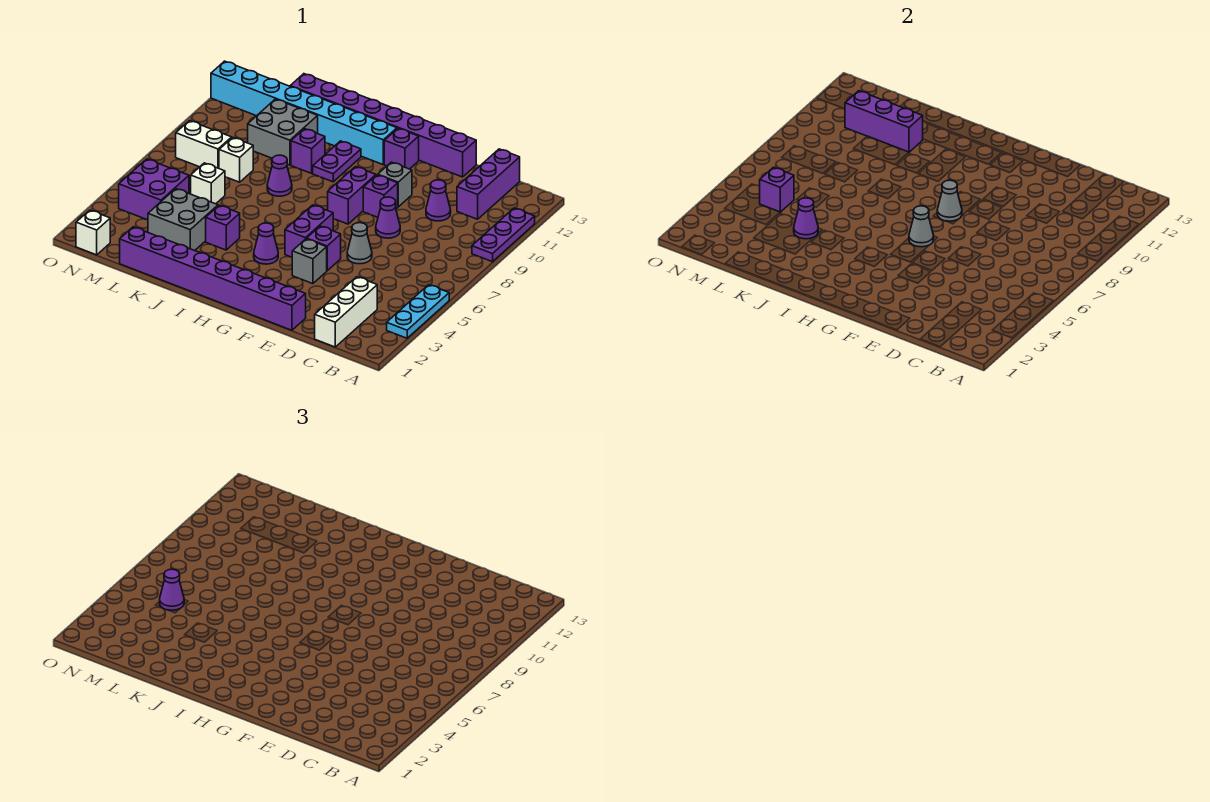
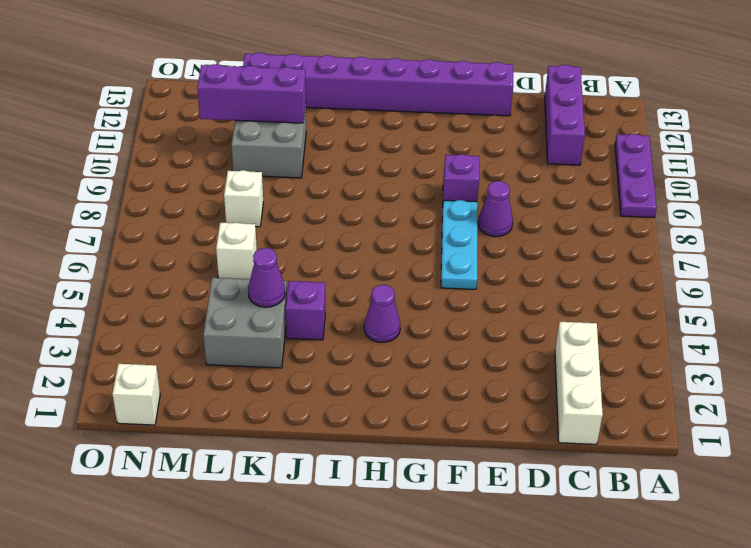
cyan plate F6:F8 level 1 -> cyan plate A3:A5 level 1
none -> purple cone D10 level 1
none -> purple brick E1:L1 level 1
none -> grey cone E6 level 1
none -> grey brick F4 level 1

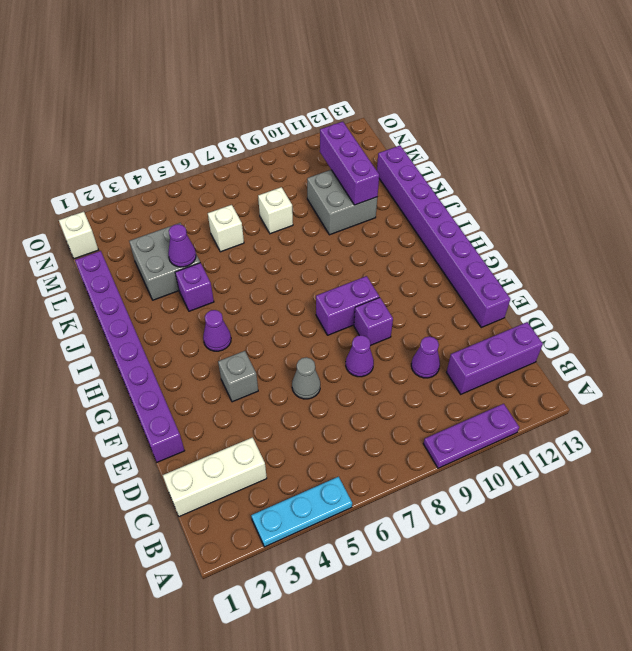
none -> purple brick F5 level 1
none -> grey brick F10 level 1
none -> purple brick G5:G6 level 1
none -> purple brick G12 level 1

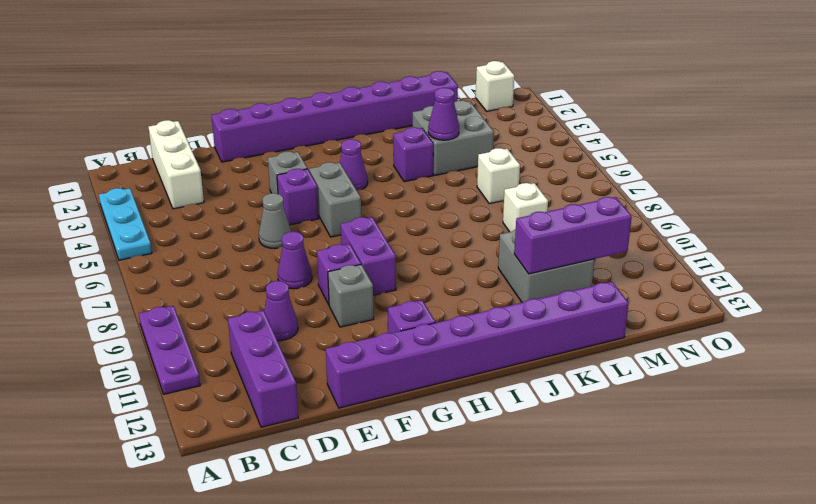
grey brick G5:G6 level 1 -> purple brick G5:G6 level 1
none -> cyan brick H12:O12 level 1
none -> purple plate I10:I11 level 1
none -> purple cone J8 level 1
none -> purple brick J10 level 1

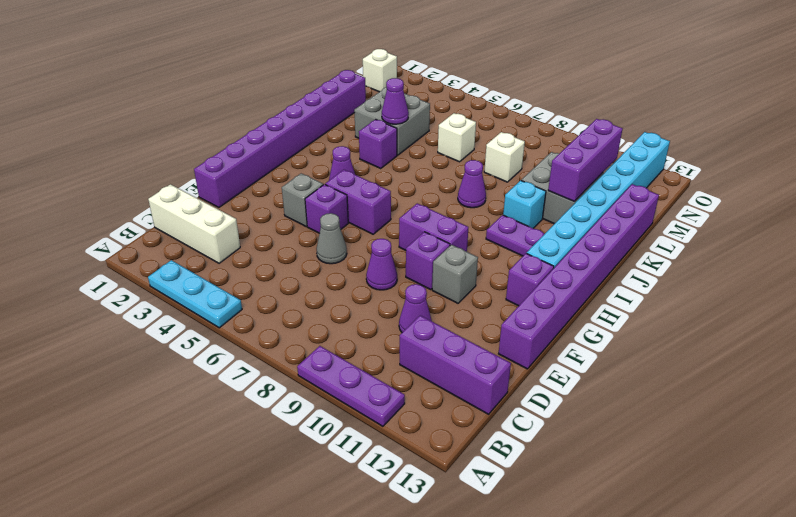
cyan brick J10 level 1 -> purple brick J10 level 1
none -> purple brick M4:N5 level 1
none -> white brick M8:N8 level 1
none -> grey cone G6 level 2
none -> grey cone G8 level 2

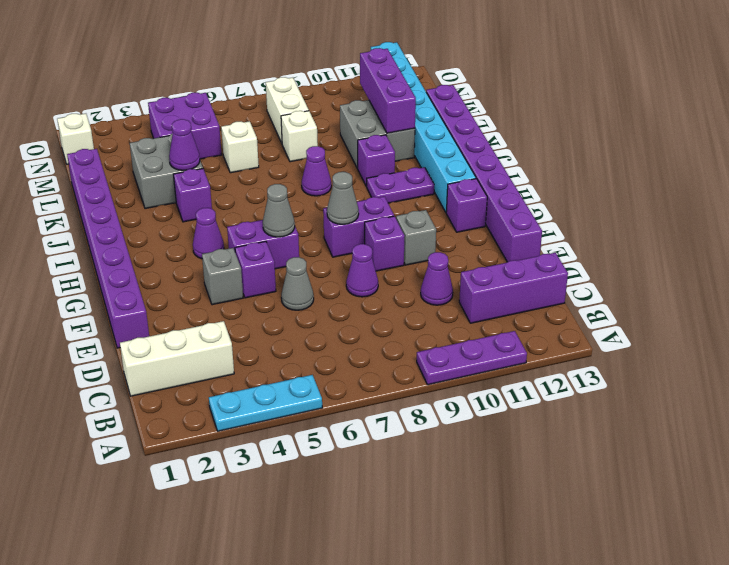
none -> purple brick M5 level 2
none -> purple cone M5 level 3

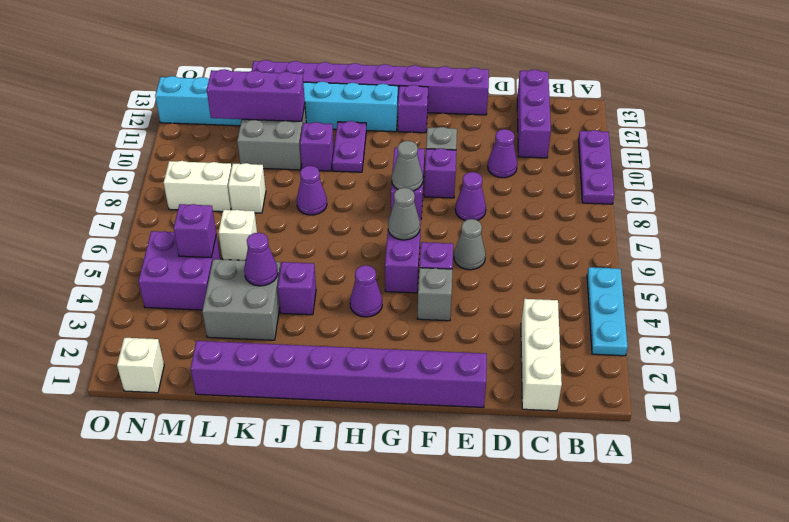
none -> purple cone M5 level 3

